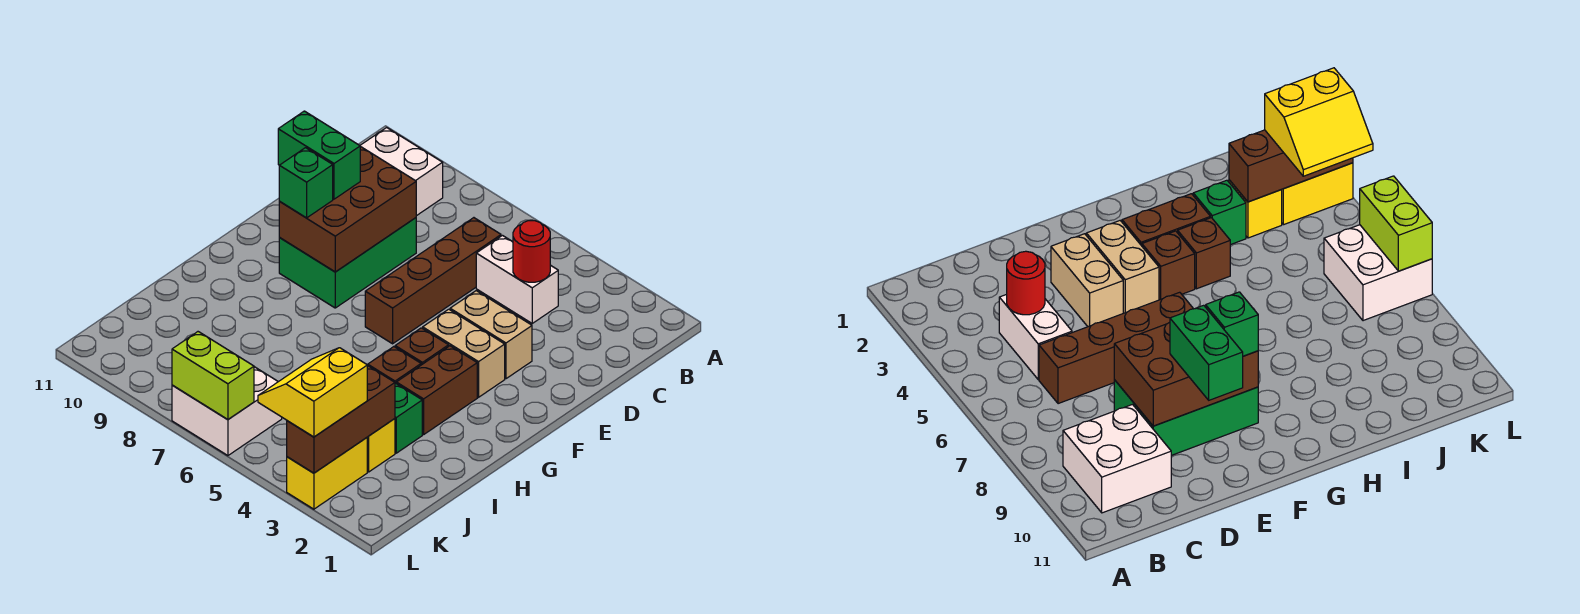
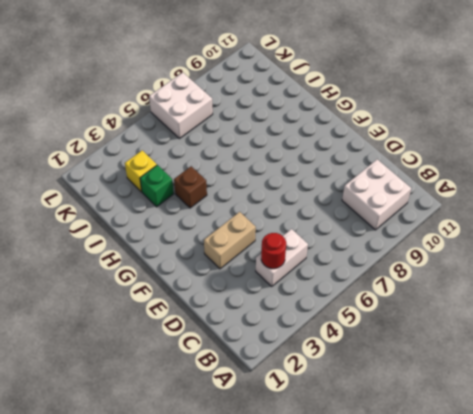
none -> brown brick C6:F6 level 1
none -> green brick D8:F9 level 1
none -> tan brick F3:F4 level 1

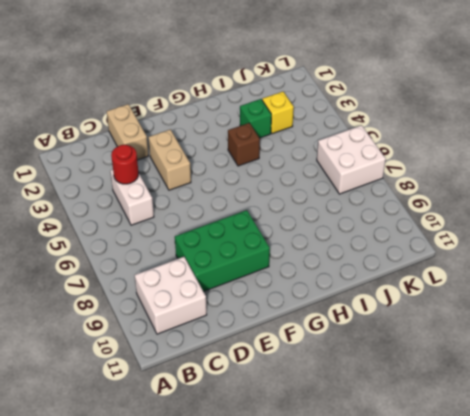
tan brick D1:D2 level 1 -> tan brick F3:F4 level 1
none -> brown brick C6:F6 level 1
none -> brown brick G3:H3 level 1
none -> brown brick G4 level 1

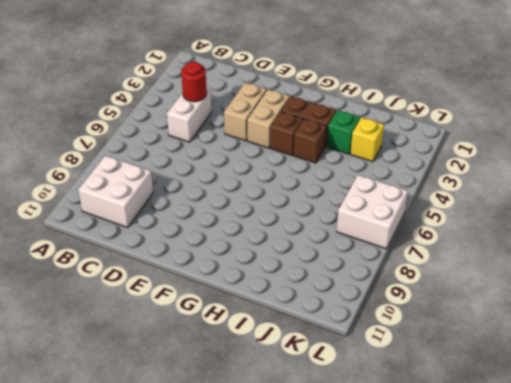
none -> brown brick C6:F6 level 1
none -> green brick D8:F9 level 1
none -> yellow brick K3:L3 level 1

